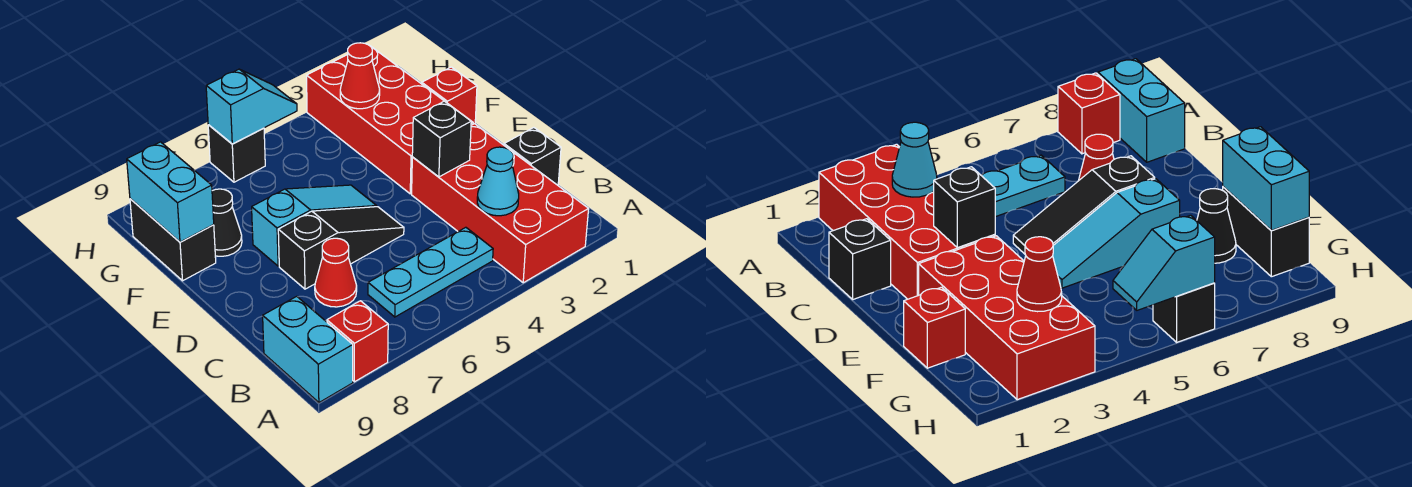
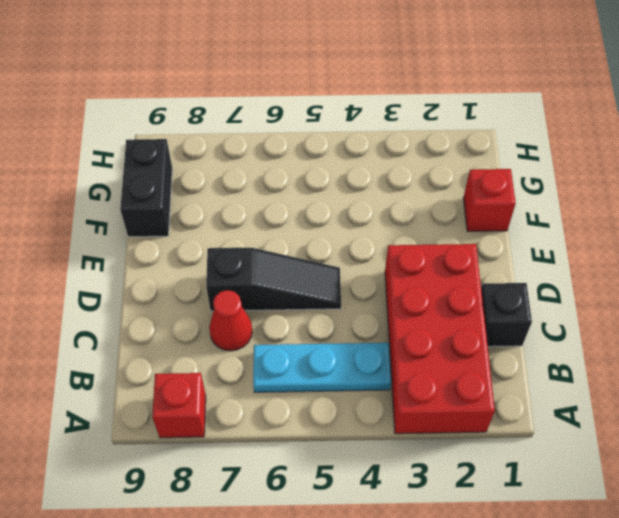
none -> cyan brick A9:B9 level 1
none -> red brick E2:H3 level 1
none -> cyan slope E5:E7 level 1 top 7

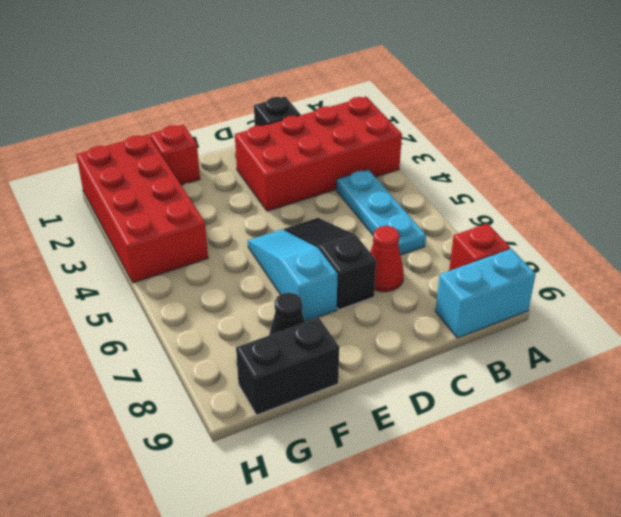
red brick G1:H4 level 1 -> red brick E2:H3 level 1
none -> black brick H6 level 1
none -> cyan cone B3 level 2
none -> black brick D3 level 2

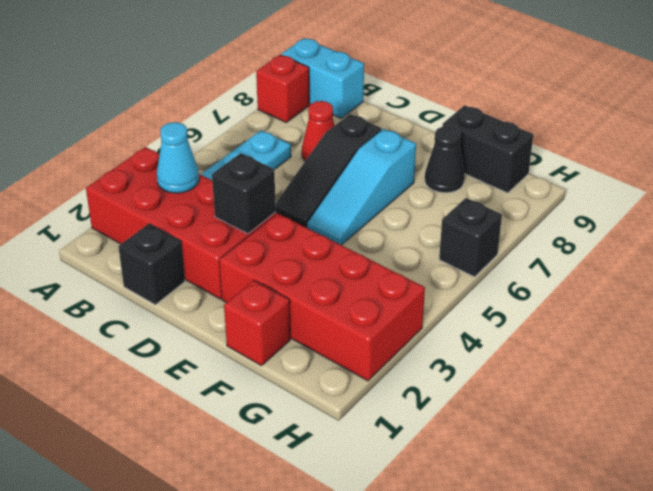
none -> cyan brick F9:G9 level 2
none -> red cone G3 level 2
none -> cyan slope H5:H6 level 2 top 6

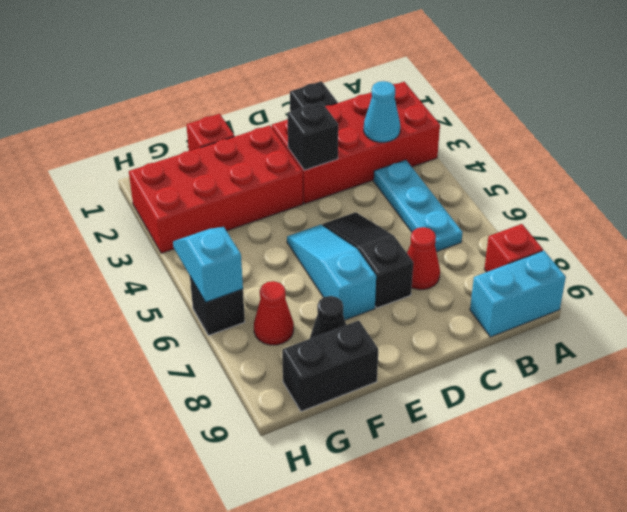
red cone G7 level 1 -> red cone G3 level 2
none -> cyan brick F9:G9 level 2

